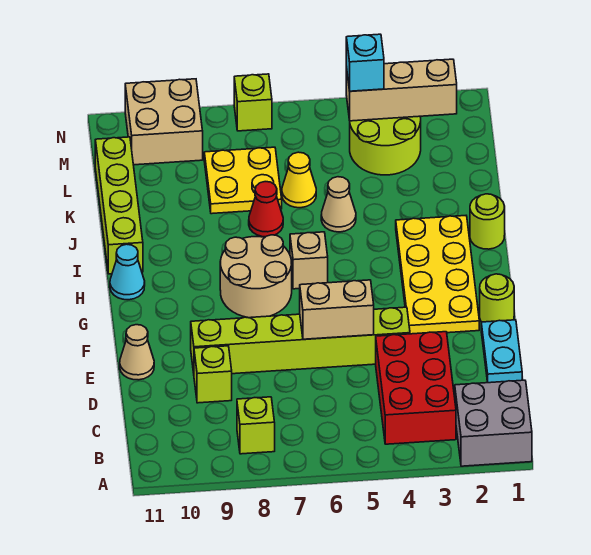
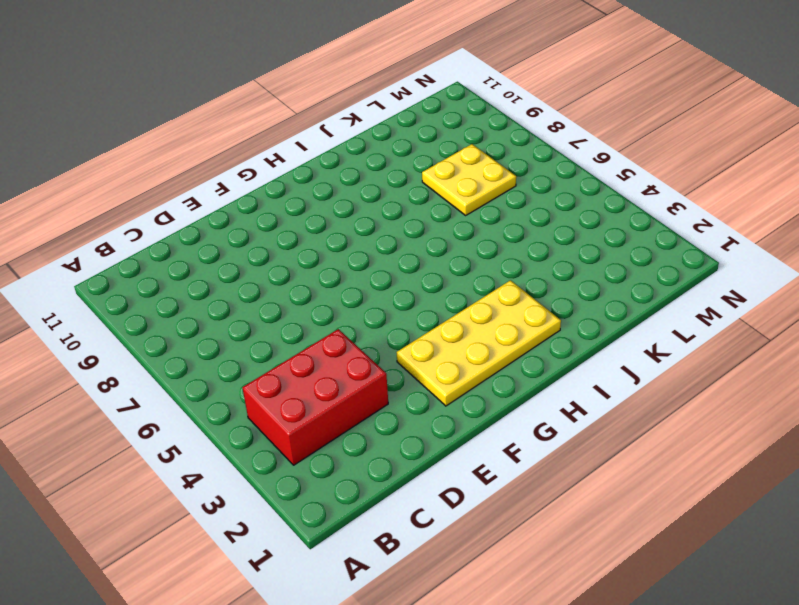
none -> grey brick A1:B2 level 1
none -> lime brick B8 level 1
none -> cyan plate D1:E1 level 1

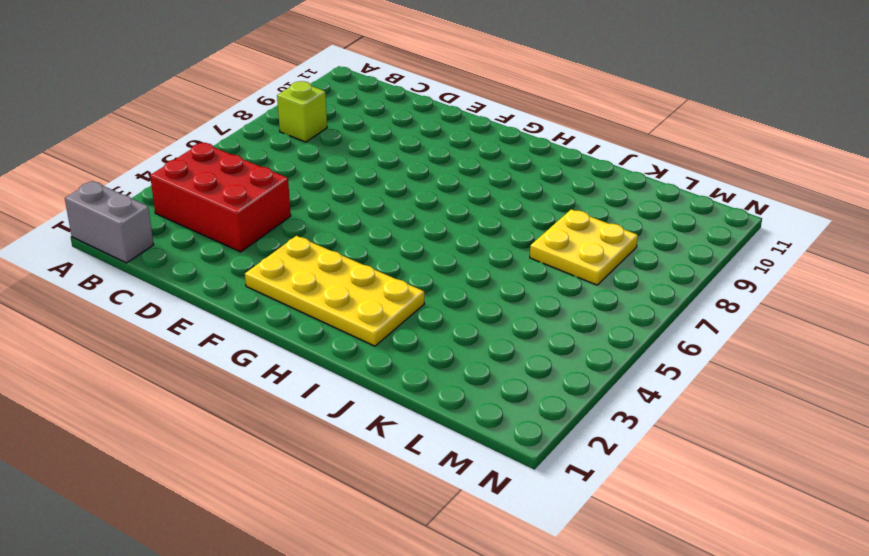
grey brick A1:B1 level 1 -> grey brick A1:B2 level 1
none -> cyan plate D1:E1 level 1
none -> lime brick D9 level 1
none -> lime brick E4:E9 level 1

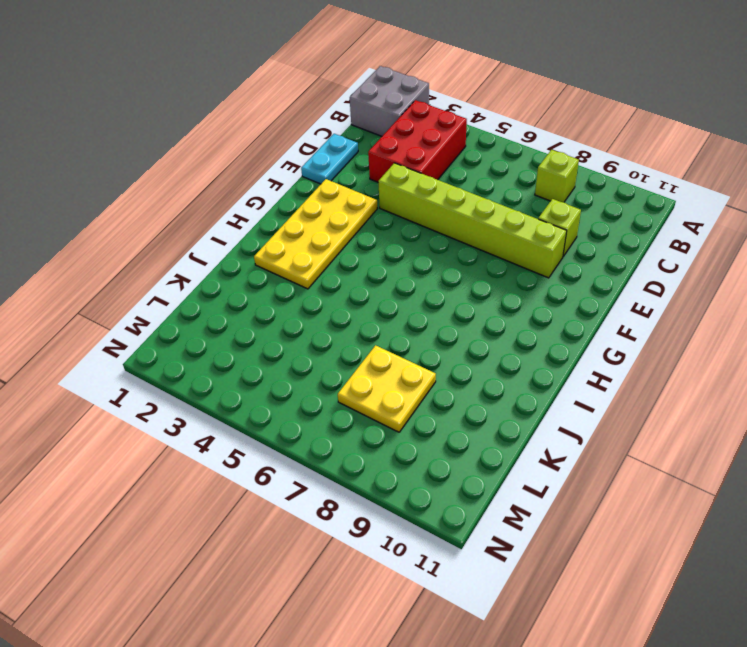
none -> tan cone E11 level 1
none -> lime round brick F1 level 1
none -> tan round brick G7:H8 level 1

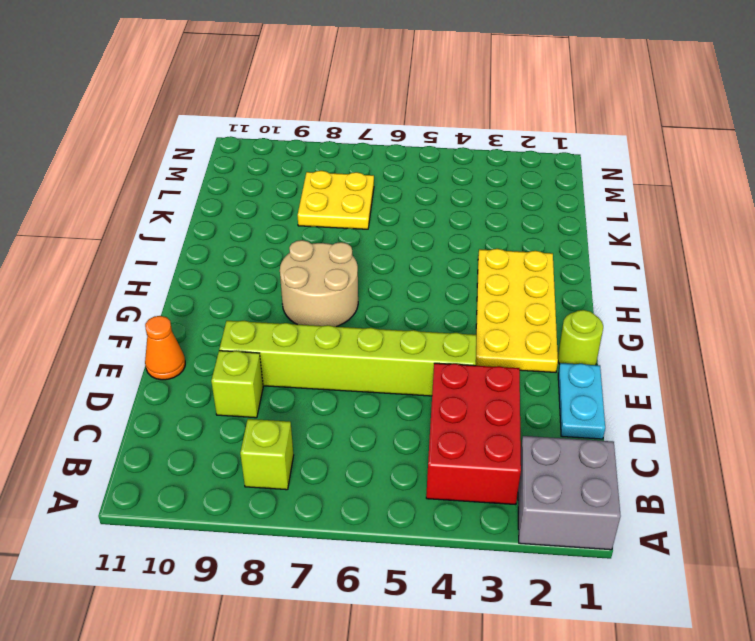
orange cone E11 level 1 -> tan cone E11 level 1
none -> tan brick H6 level 1
none -> cyan cone H11 level 1
none -> lime round brick I1 level 1

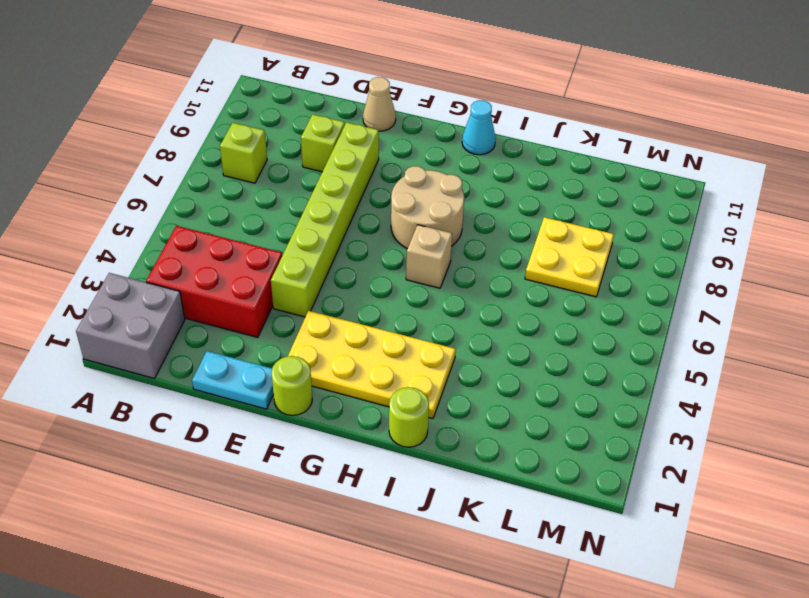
none -> lime brick I11:L11 level 1
none -> tan cone J5 level 1
none -> red cone J7 level 1

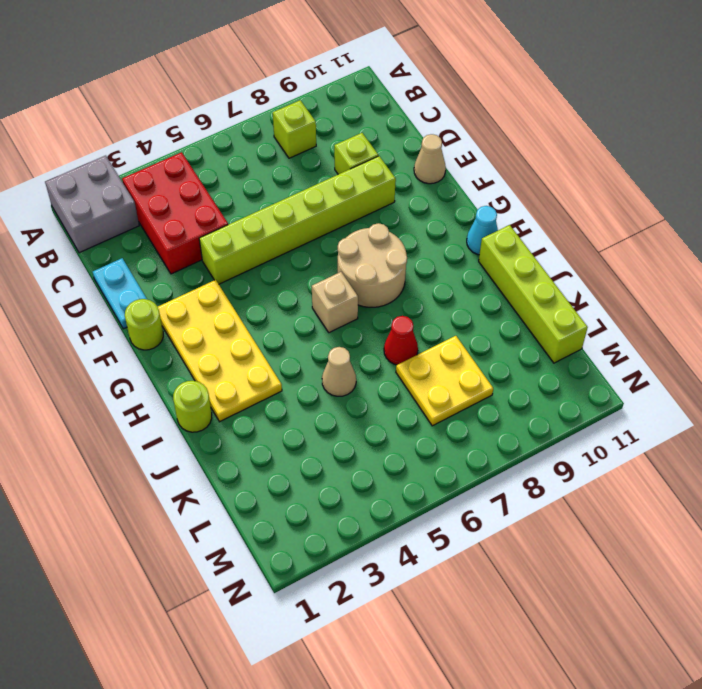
none -> yellow cone K6 level 1
none -> lime round brick L3:M4 level 1
none -> tan brick M9:N10 level 1

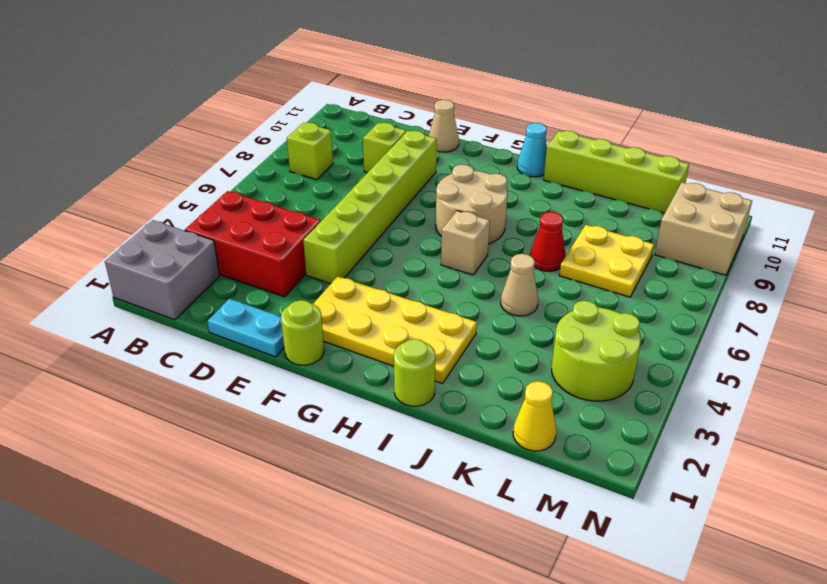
yellow cone L1 level 1 -> yellow cone K6 level 1
none -> lime brick N7 level 1
none -> tan brick E5:E6 level 2
none -> tan brick M2:M4 level 2

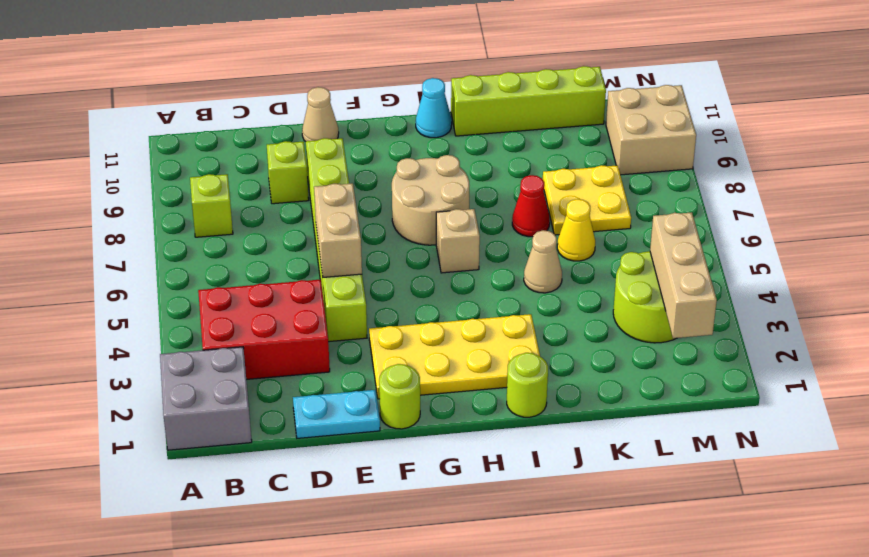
none -> lime brick N7 level 1
none -> cyan brick M4 level 3

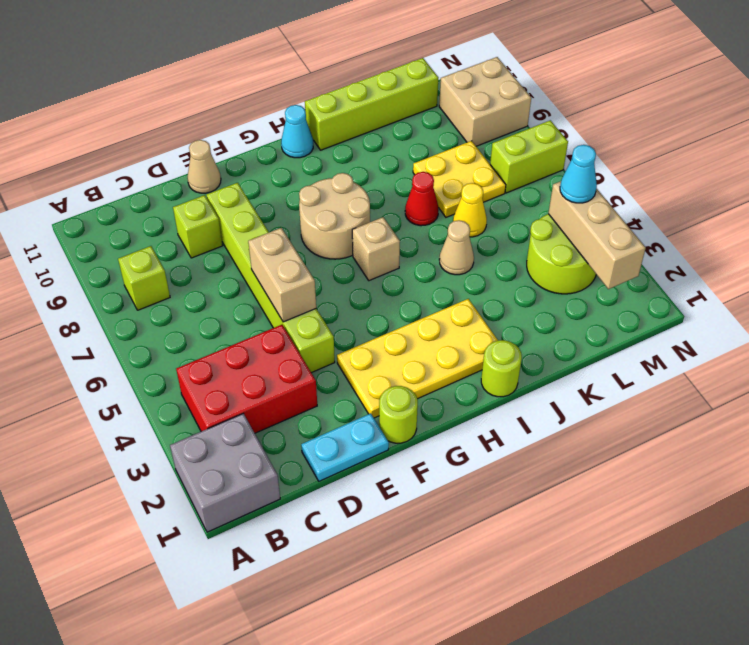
cyan cone M4 level 3 -> cyan brick M4 level 3
lime brick M7:N7 level 1 -> lime brick N7 level 1

